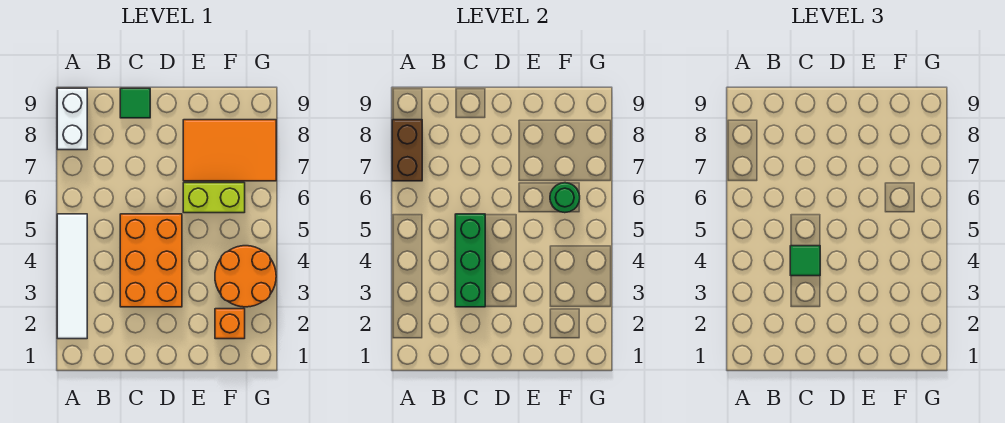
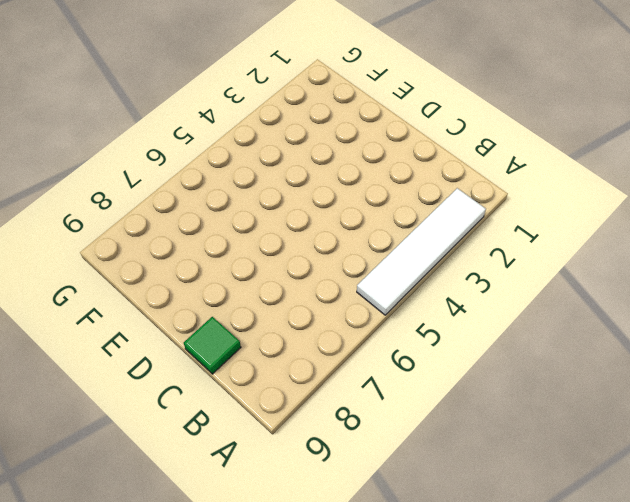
none -> white brick A8:A9 level 1
none -> orange brick C3:D5 level 1
none -> lime brick E6:F6 level 1

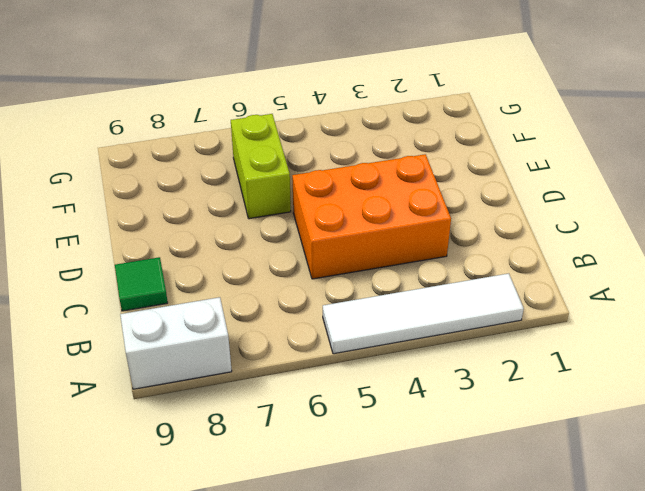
none -> orange tile E7:G8 level 1
none -> orange brick F2 level 1
none -> orange round brick F3:G4 level 1

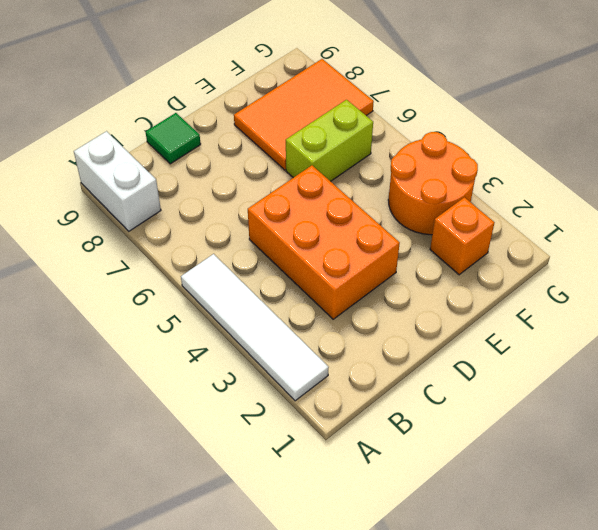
none -> brown brick A7:A8 level 2
none -> green brick C3:C5 level 2
none -> green round brick F6 level 2

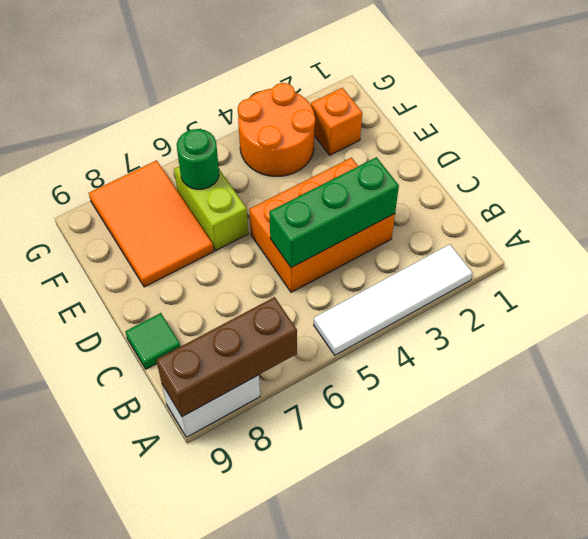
brown brick A7:A9 level 2 -> brown brick A7:A8 level 2
none -> green tile C4 level 3

